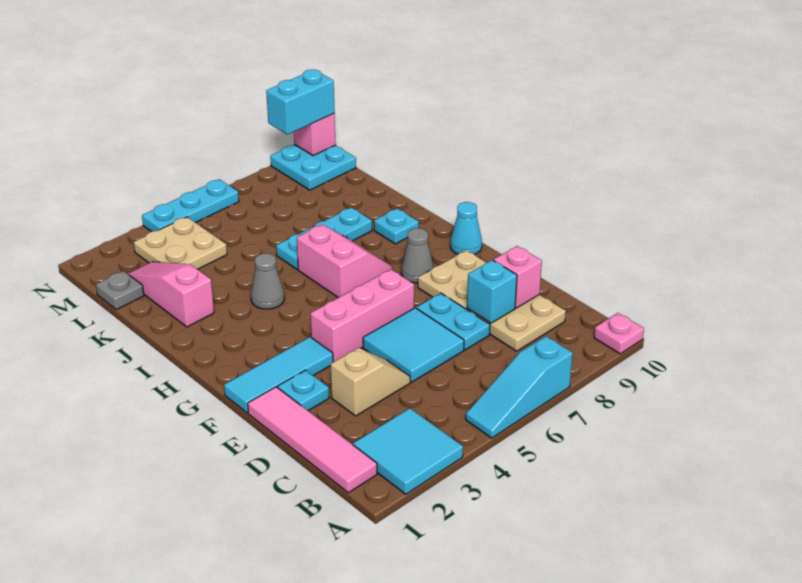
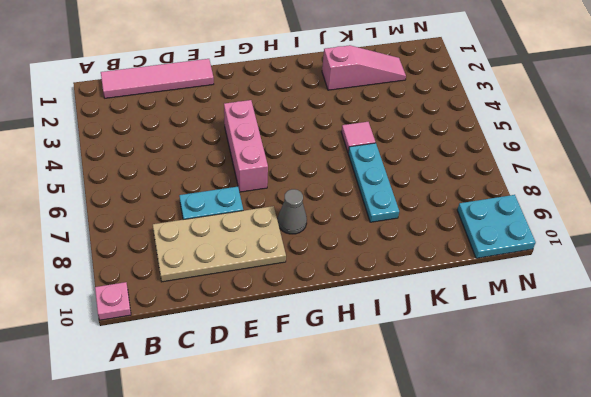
pink tile J5 level 1 -> none
none -> cyan tile A2:B3 level 1
none -> cyan slope A5:A7 level 1 top 7
none -> tan slope D3:D4 level 1 top 3

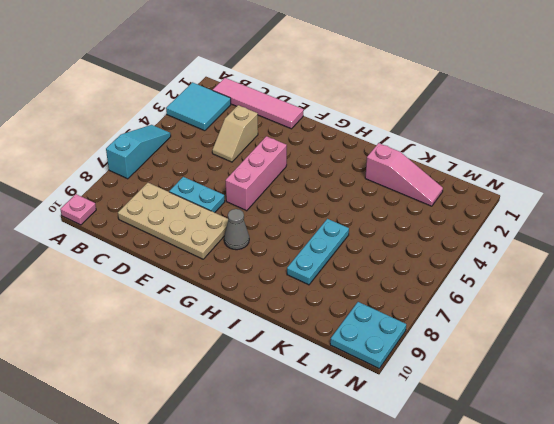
none -> cyan tile D5:E6 level 1
none -> cyan plate E2 level 1
none -> cyan tile F1:F3 level 1

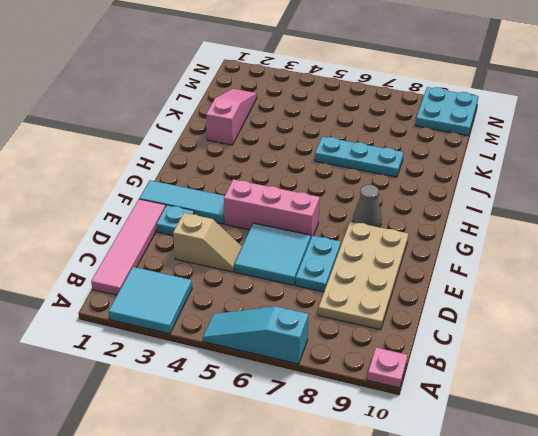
none -> cyan cone G10 level 1
none -> pink slope H6:I7 level 1 top 6
none -> grey cone I4 level 1

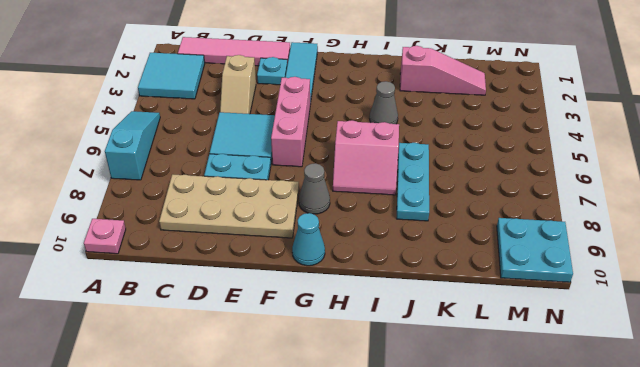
none -> cyan plate I9 level 1
none -> grey plate L1 level 1
none -> tan plate L3:M4 level 1

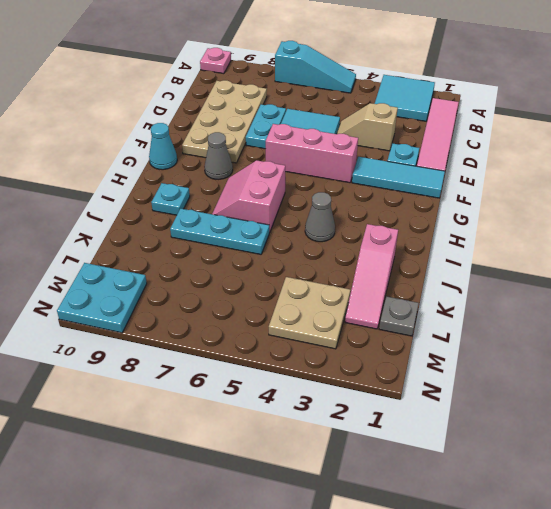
none -> cyan plate N4:N6 level 1
none -> cyan brick D8 level 2
none -> pink brick D9 level 2

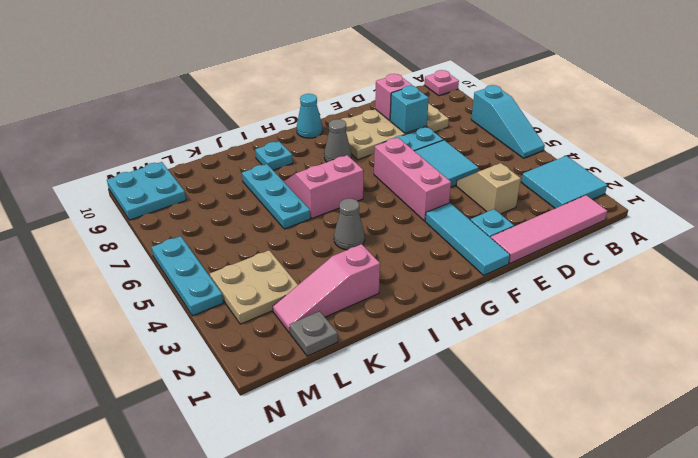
none -> pink brick N10 level 2
none -> cyan brick N9:N10 level 3

